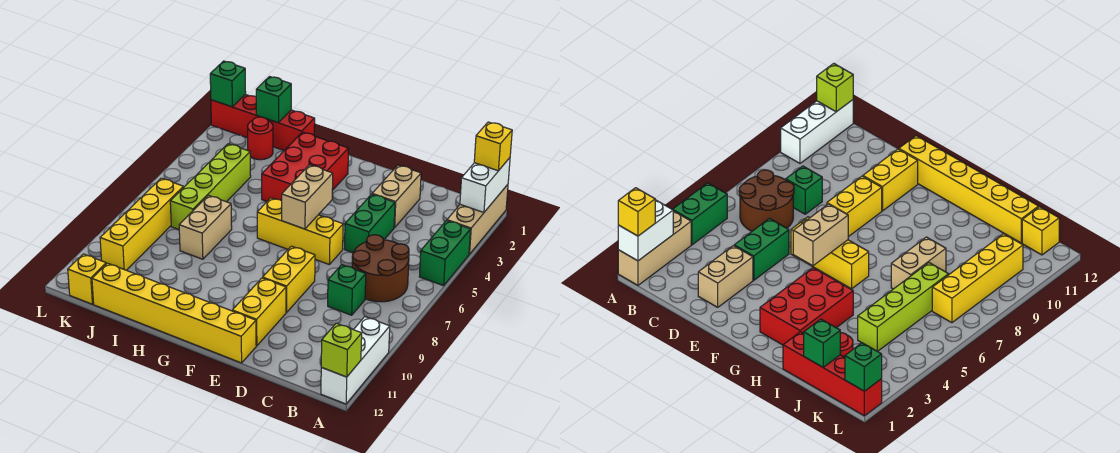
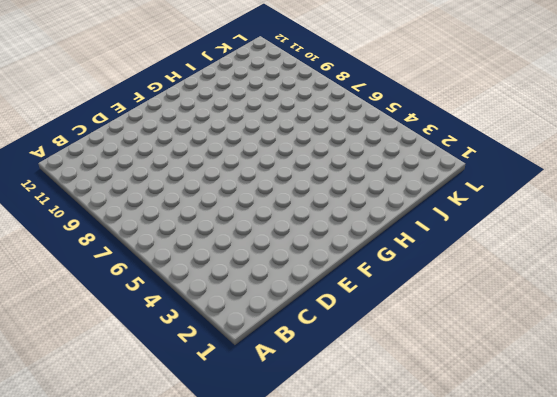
none -> tan brick A1:A3 level 1
none -> green brick A4:A5 level 1
none -> white brick A10:A12 level 1

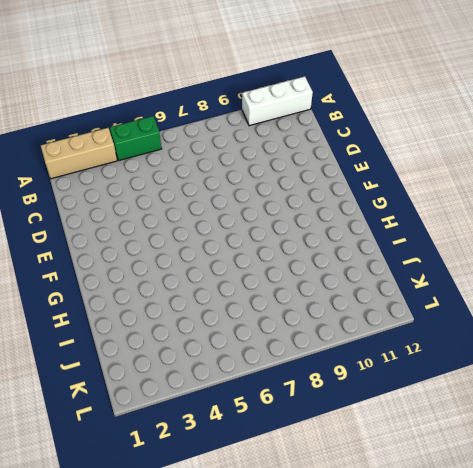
none -> brown round brick B6:C7 level 1
none -> green brick C8 level 1
none -> tan brick D2:D3 level 1

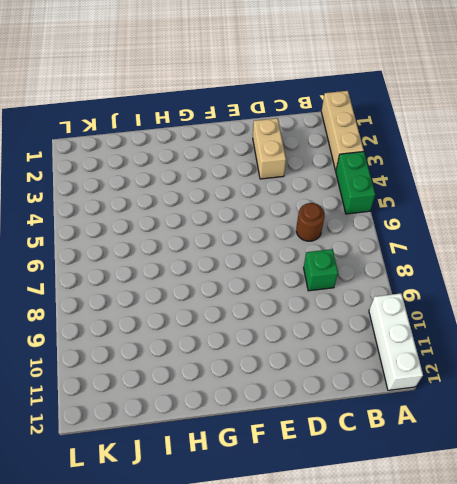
brown round brick C6 level 1 -> brown round brick B6:C7 level 1
none -> green brick D4:D5 level 1
none -> yellow brick E6:G6 level 1
none -> yellow brick E8:E9 level 1

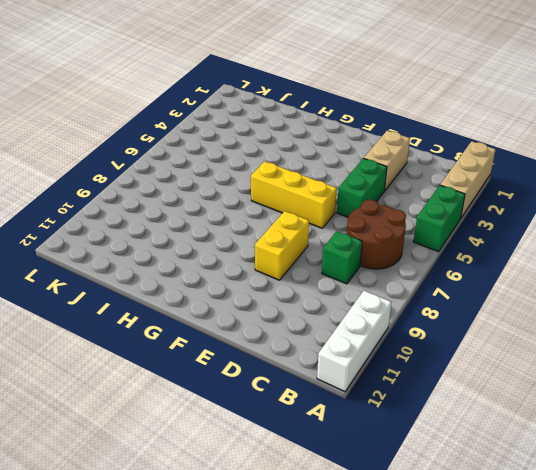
none -> yellow brick E10:E11 level 1
none -> yellow brick E12:J12 level 1
none -> red brick G2:H4 level 1

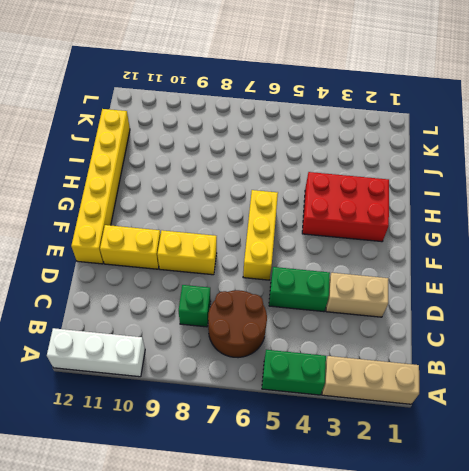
none -> red brick I1:L1 level 1
none -> tan brick I7:I8 level 1
none -> red round brick J2 level 1

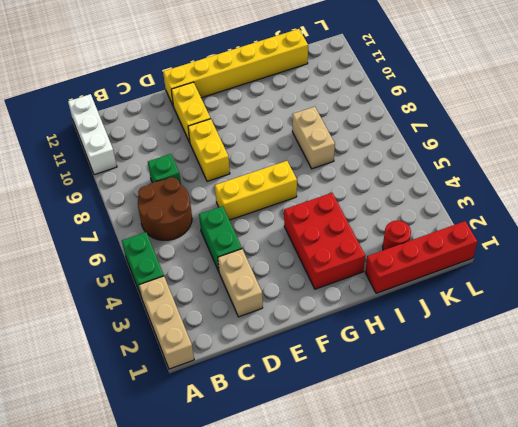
none -> lime brick J4:J7 level 1
none -> yellow brick K7:K10 level 1
none -> yellow brick K12 level 1

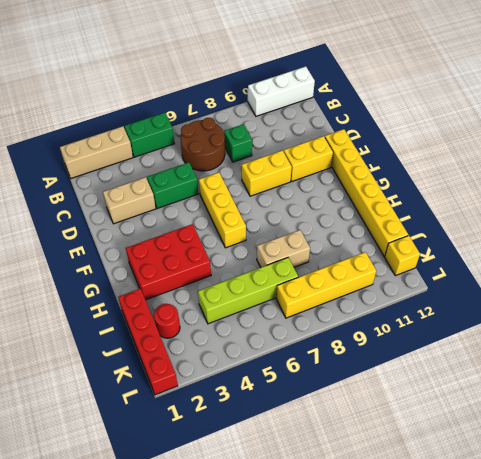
none -> white brick A1:A2 level 2
none -> lime brick A12 level 2
none -> tan brick F5:F6 level 2

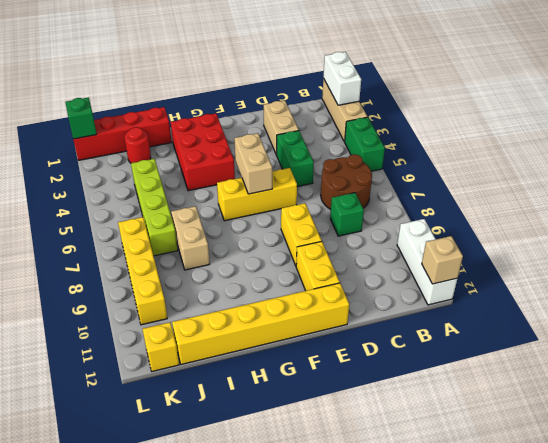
tan brick A12 level 2 -> lime brick A12 level 2
none -> green brick J1 level 2
none -> yellow brick A1 level 3

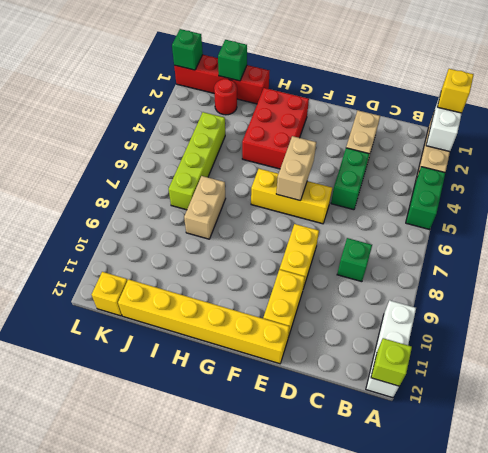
none -> brown round brick B6:C7 level 1
none -> yellow brick K7:K10 level 1

